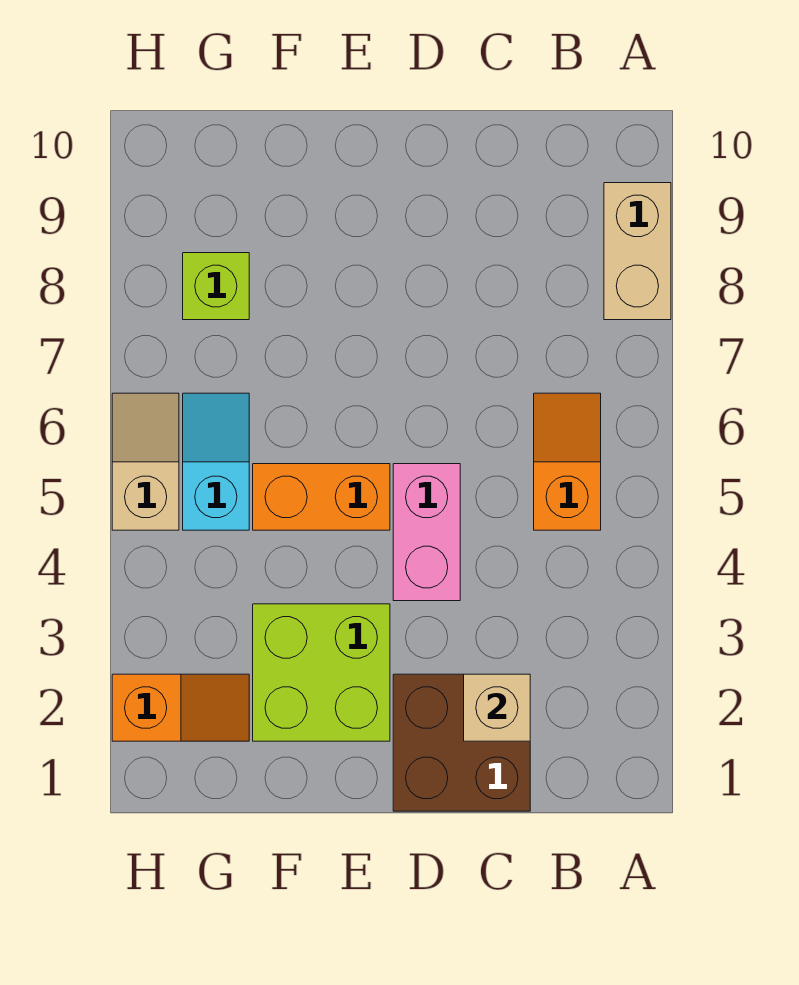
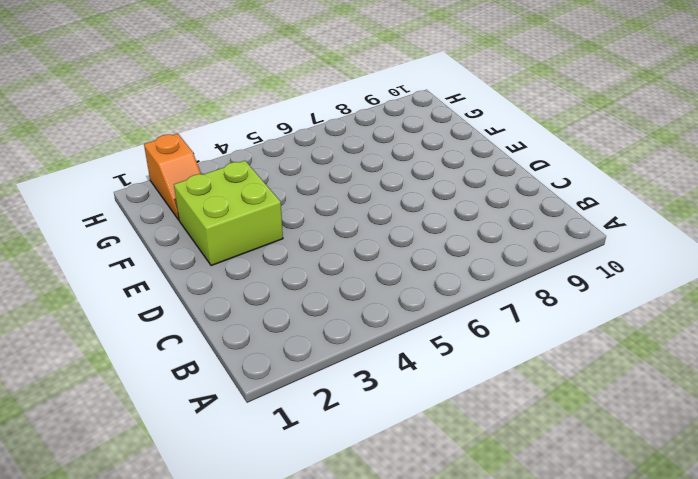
none -> tan brick A8:A9 level 1
none -> orange slope B5:B6 level 1 top 5

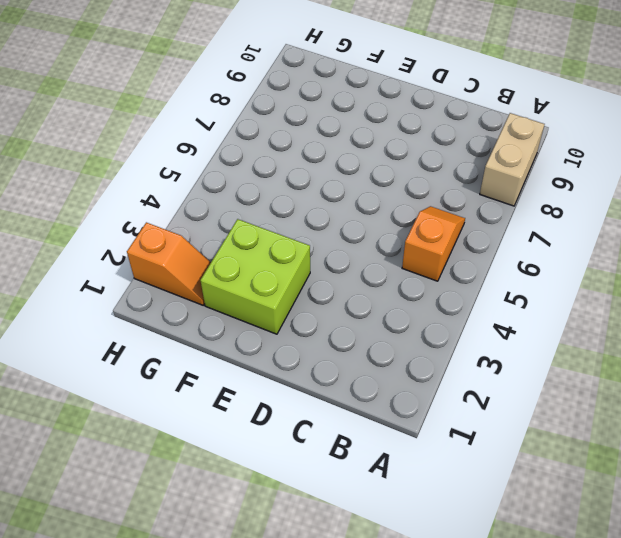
none -> brown brick C1:D2 level 1
none -> pink brick D4:D5 level 1

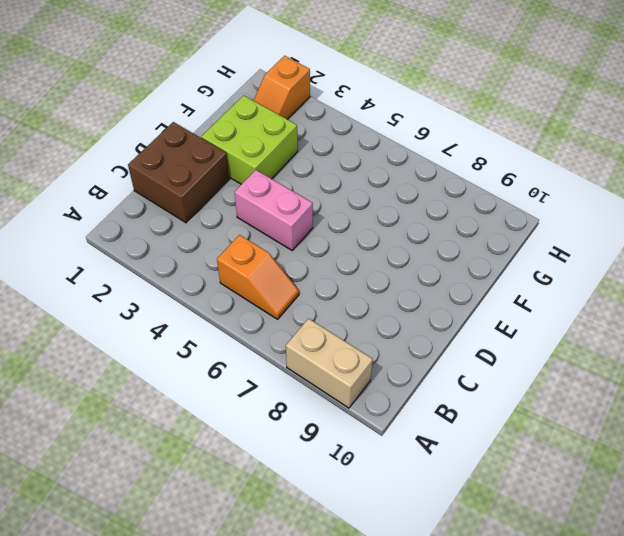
none -> orange brick E5:F5 level 1
none -> cyan slope G5:G6 level 1 top 5

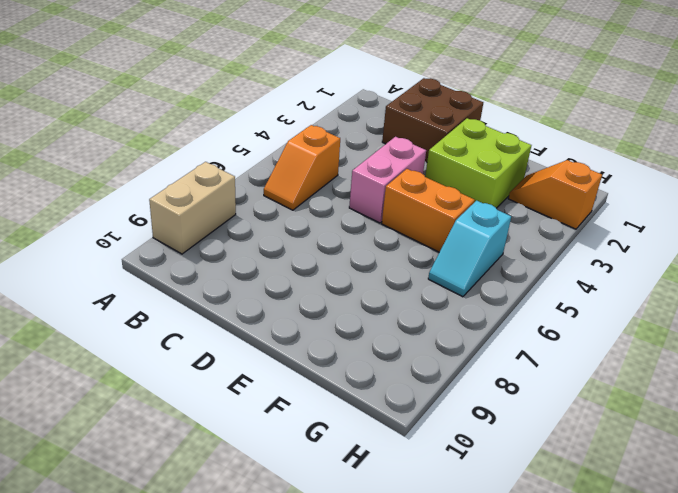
none -> lime brick G8 level 1
none -> tan slope H5:H6 level 1 top 5

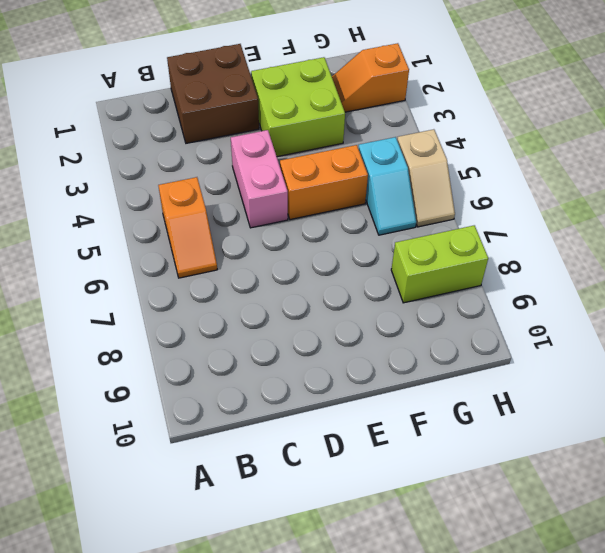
lime brick G8:H8 level 1 -> lime brick G8 level 1
none -> tan brick A8:A9 level 1
none -> tan brick C2 level 2

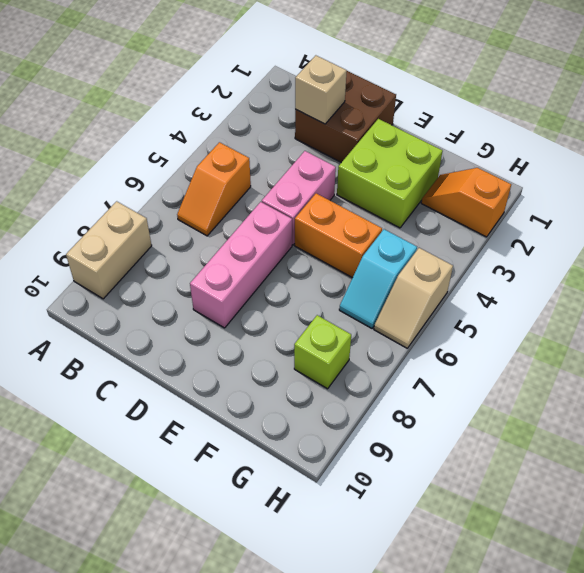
pink brick D6:D8 level 1 -> none

